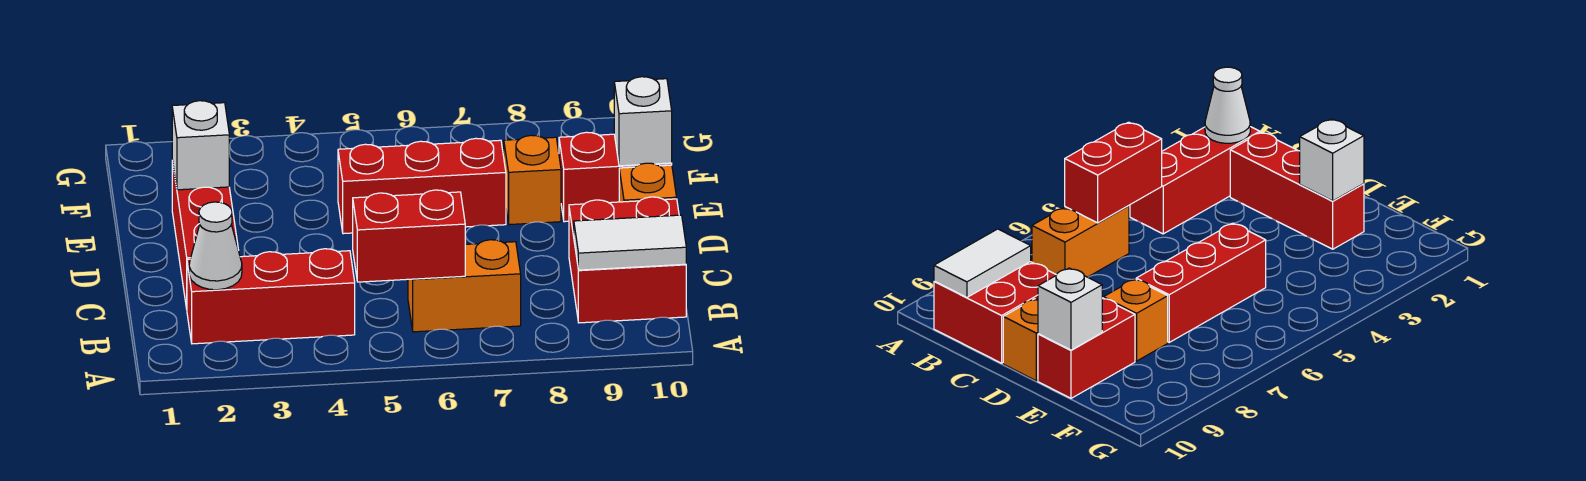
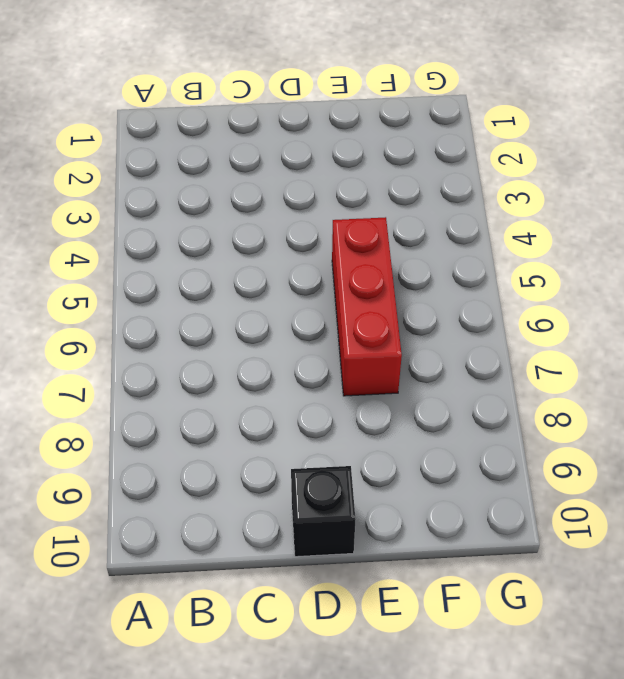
black brick D10 level 1 -> orange brick D10 level 1
none -> red brick B2:B4 level 1
none -> orange brick B6:B7 level 1
none -> red brick B9:C10 level 1

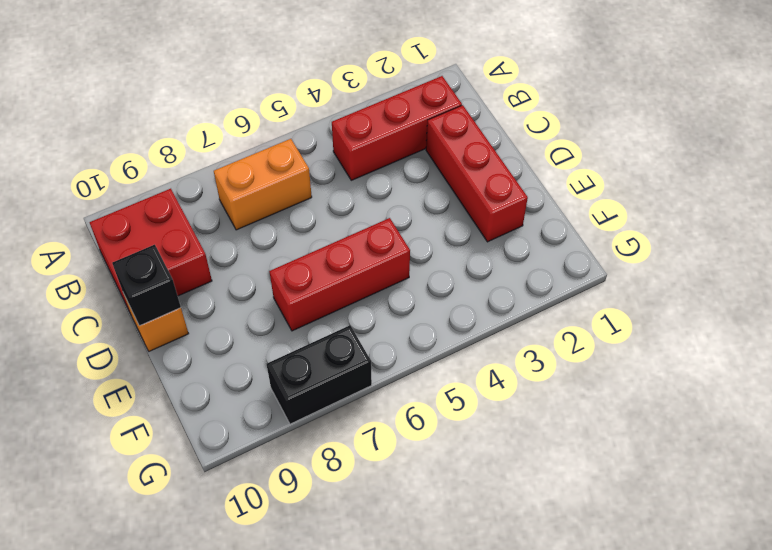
black brick D10 level 2 -> none
black brick G7:G8 level 1 -> none
none -> orange brick E8 level 1
none -> red brick E9:E10 level 1
none -> white cone B2 level 2

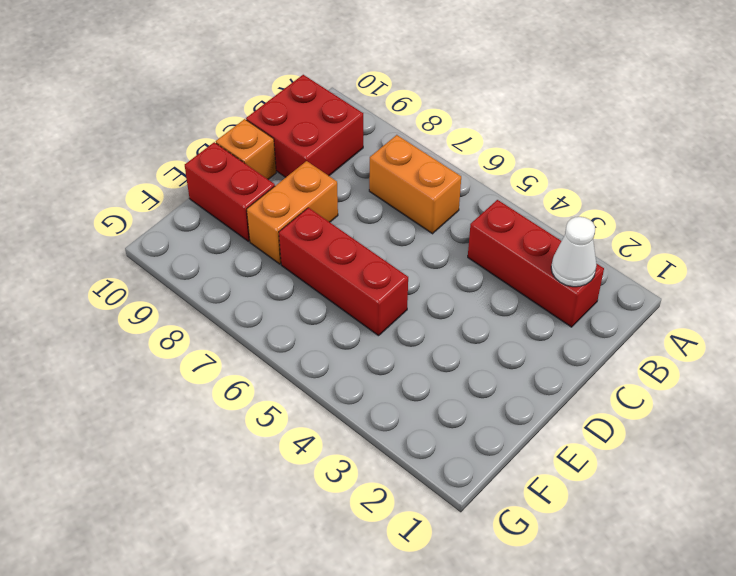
orange brick D8:E8 level 1 -> orange brick E8 level 1
none -> red brick C2:E2 level 1
none -> red brick B5:B6 level 2
none -> white tile B9:B10 level 2

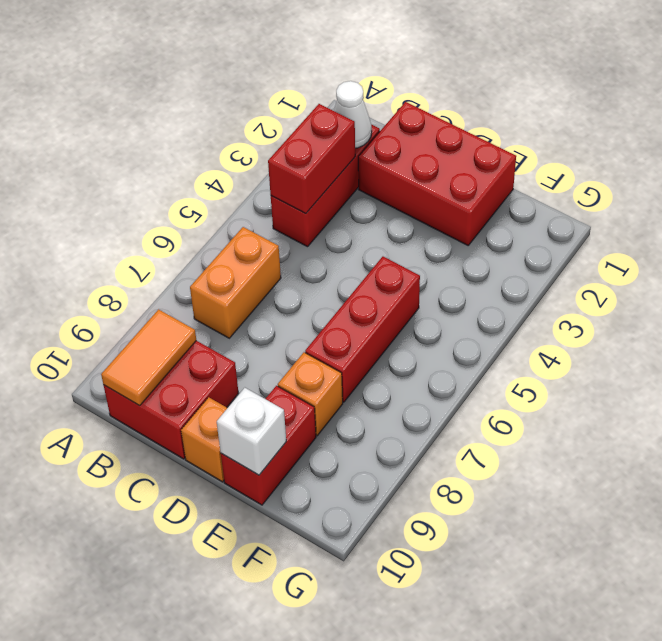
red brick B3:B4 level 2 -> red brick B5:B6 level 2
orange tile B9:B10 level 2 -> white tile B9:B10 level 2
red brick C1:E2 level 1 -> red brick C2:E2 level 1
none -> white brick E2 level 2

